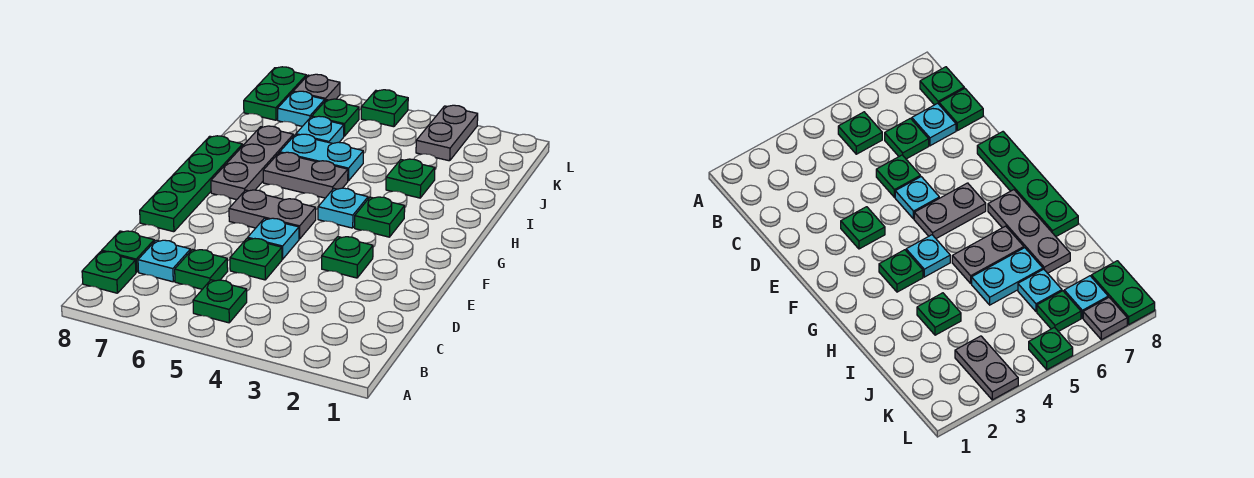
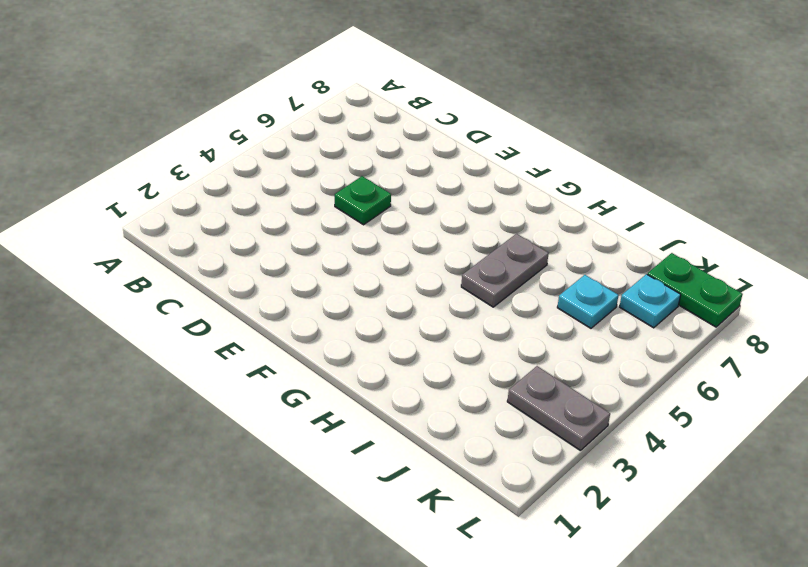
none -> green plate B5 level 1
none -> green plate B8 level 1
none -> green plate C6 level 1

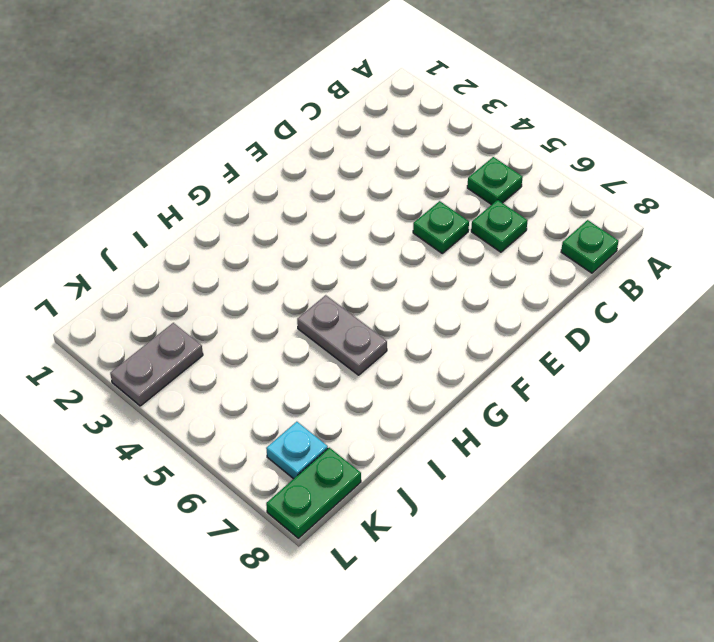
none -> cyan plate C7 level 1
none -> green plate C8 level 1
none -> green plate E3 level 1

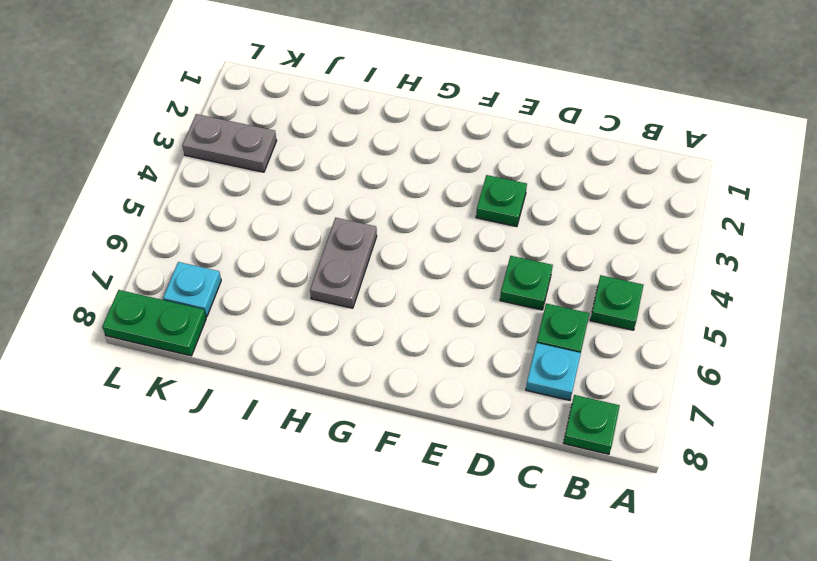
none -> green plate C8 level 1
none -> cyan plate E5 level 1
none -> green plate E8:H8 level 1

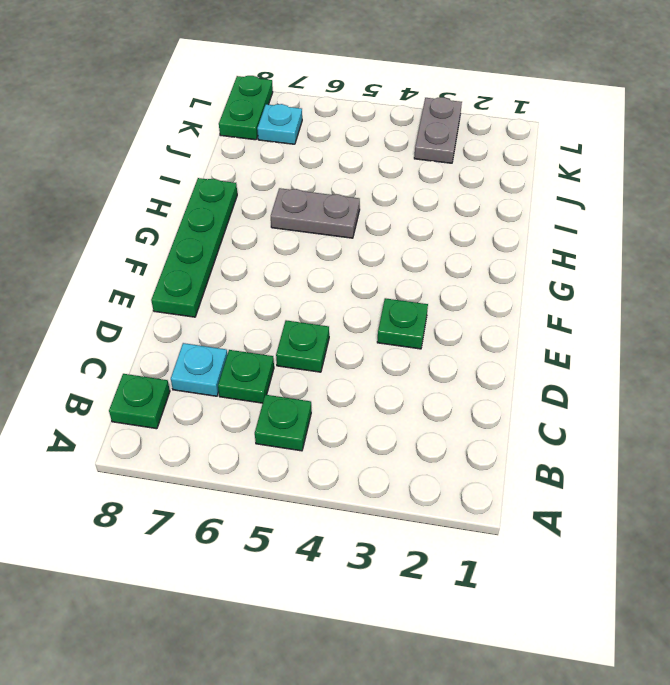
none -> green plate C8 level 1
none -> cyan plate E5 level 1
none -> grey plate F5:F6 level 1

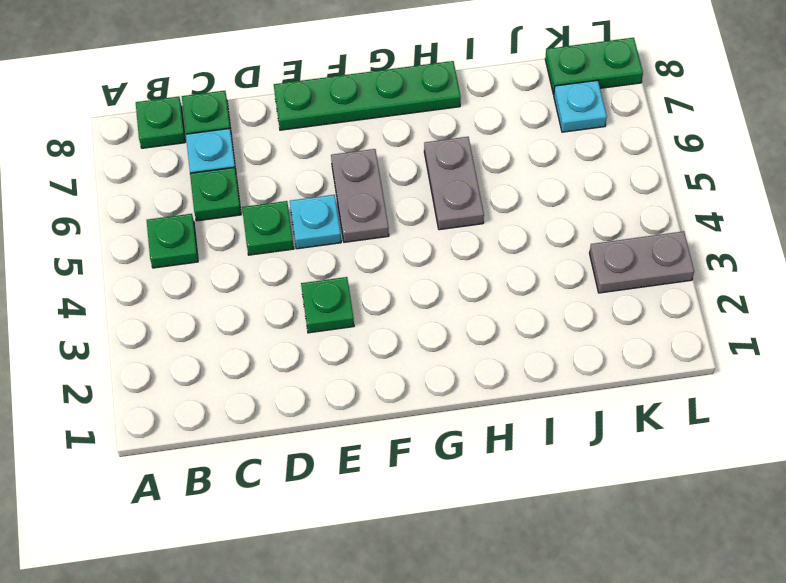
none -> green plate G3 level 1
none -> cyan plate G4 level 1
none -> grey plate G7:I7 level 1

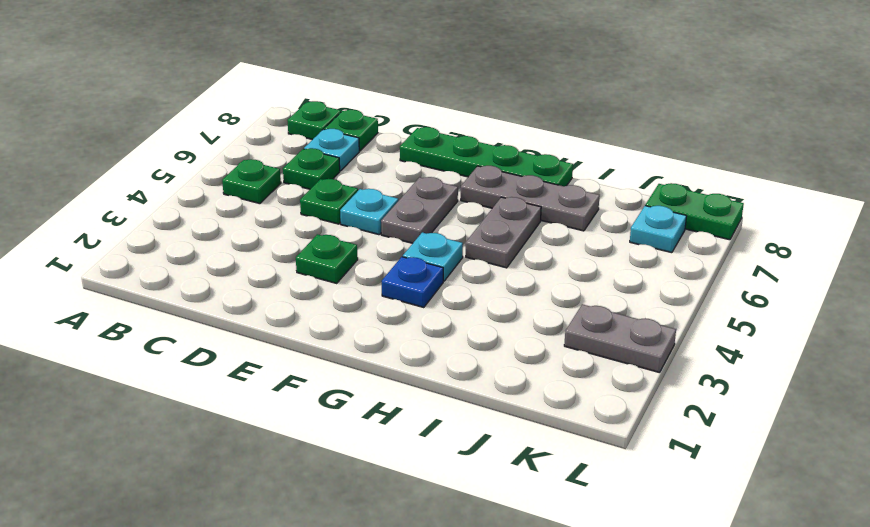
blue plate G3 level 1 -> green plate G3 level 1
none -> green plate I3 level 1
none -> cyan plate I5:I6 level 1
none -> cyan plate J6 level 1

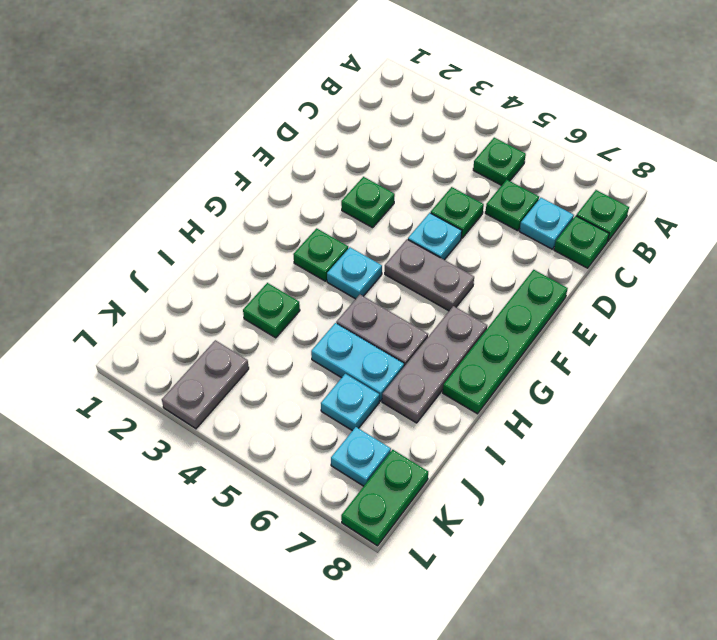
none -> green plate K6 level 1
none -> green plate L5 level 1
none -> grey plate L7 level 1

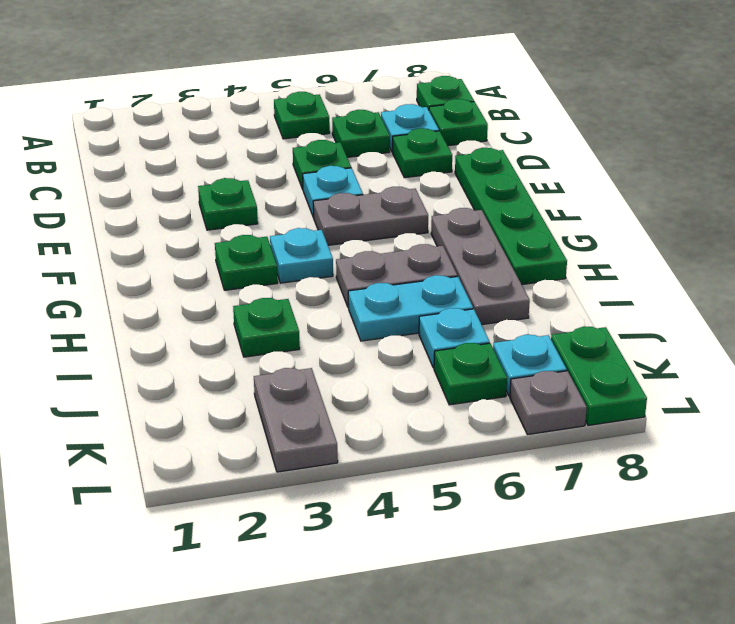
green plate D7 level 1 -> green plate L5 level 1

